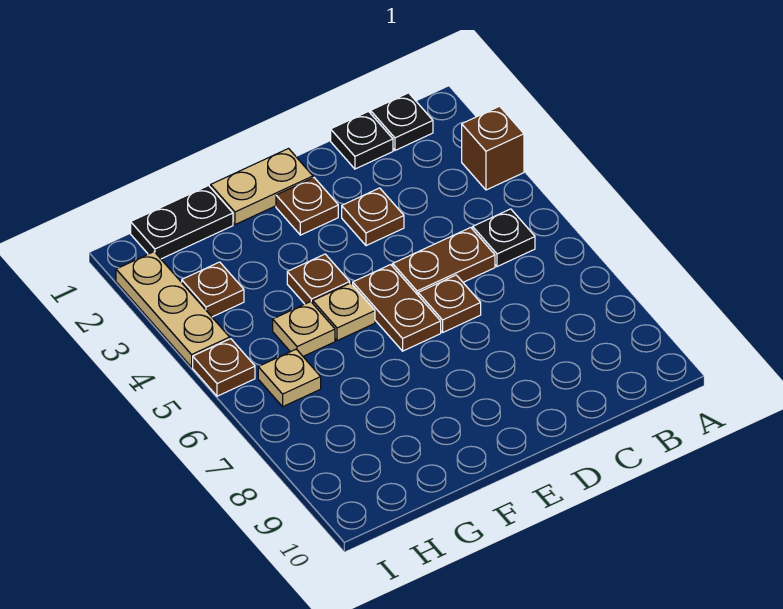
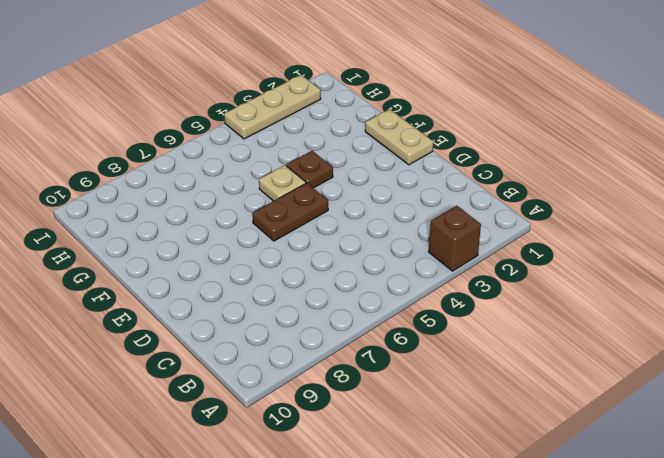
none -> black plate B1 level 1
none -> black plate B5 level 1
none -> black plate C1 level 1

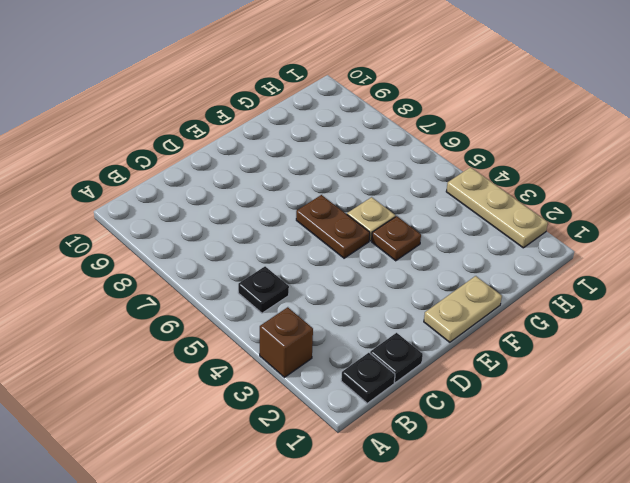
none -> brown plate C5:D5 level 1
none -> brown plate D3 level 1
none -> brown plate D6 level 1

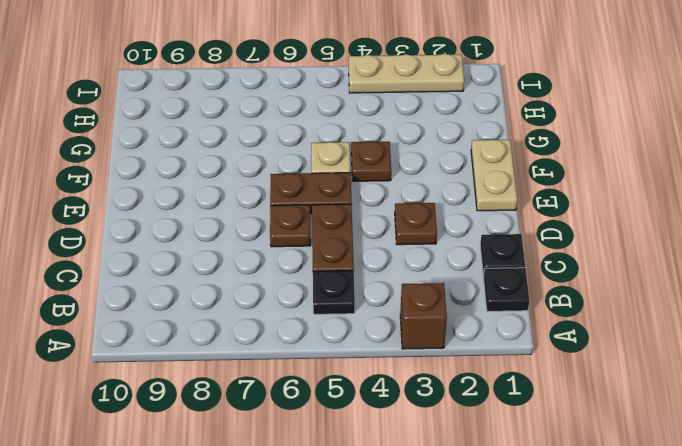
none -> brown plate E2 level 1
none -> black plate G1:H1 level 1
none -> tan plate G5 level 1

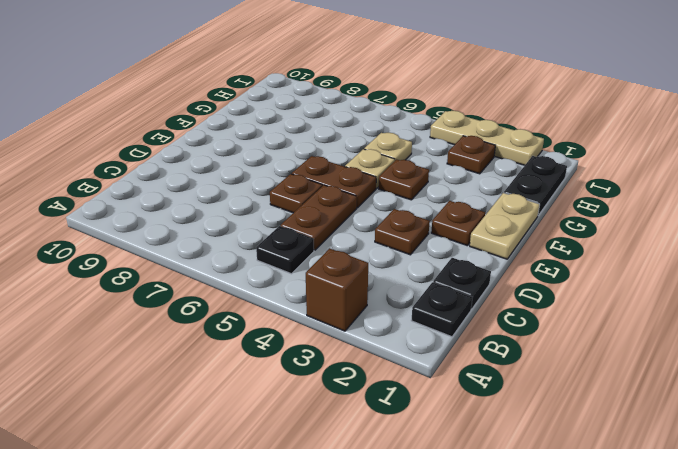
none -> tan plate H6 level 1
none -> brown plate I5 level 1

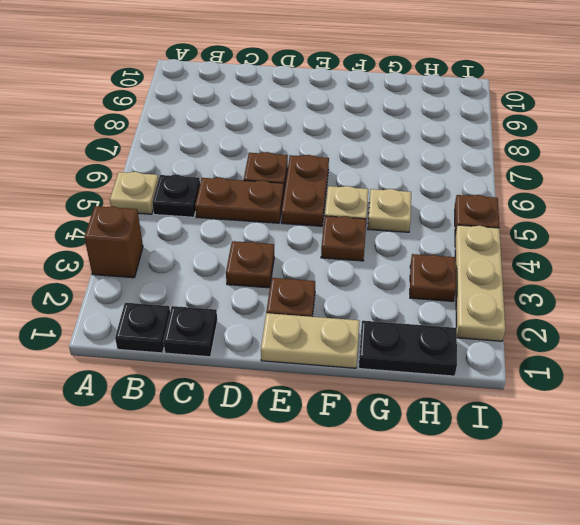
tan plate A5 level 1 -> tan plate H6 level 1

